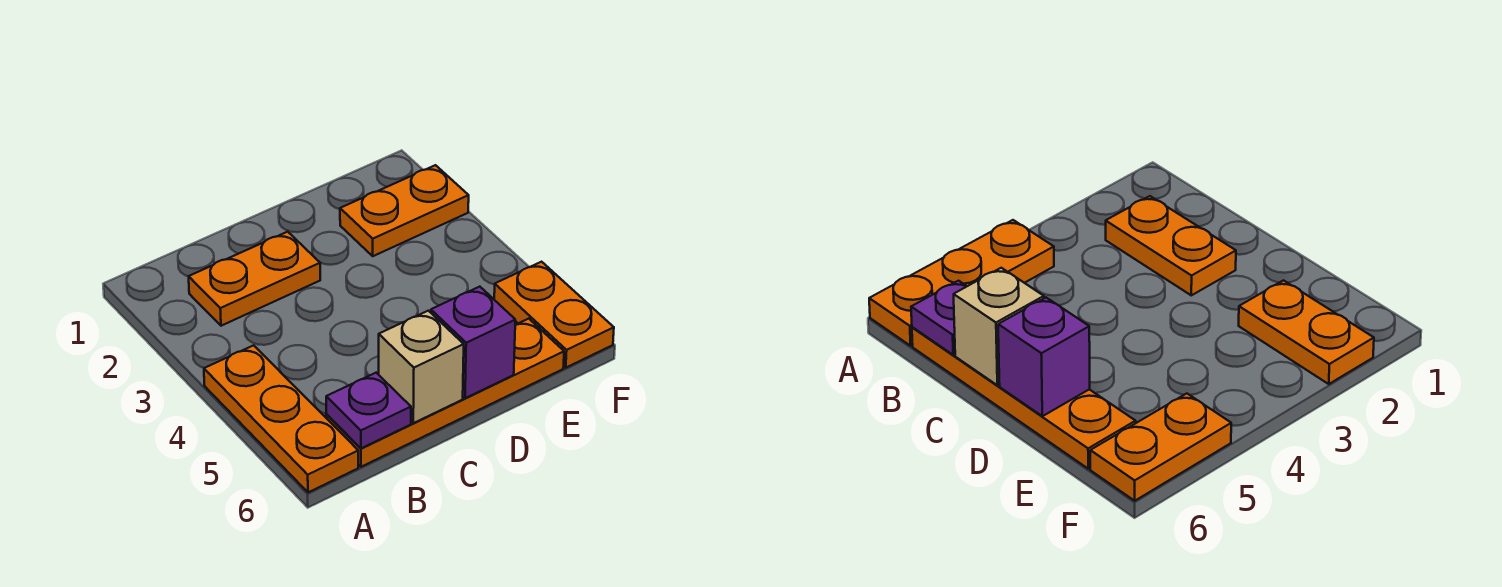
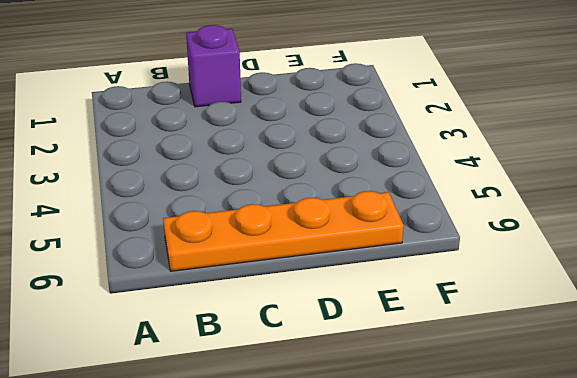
purple brick C1 level 1 -> purple brick D6 level 2
none -> orange plate A4:A6 level 1
none -> orange plate B2:C2 level 1

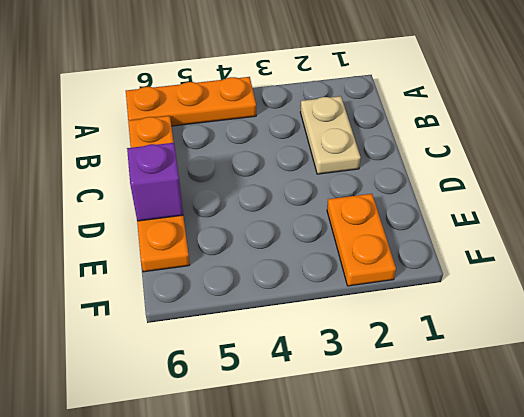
tan plate B2:C2 level 1 -> orange plate B2:C2 level 1
none -> orange plate F5:F6 level 1
none -> purple plate B6 level 2

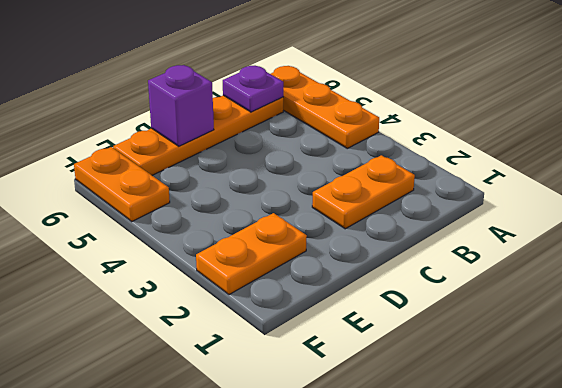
none -> tan brick C6 level 2

